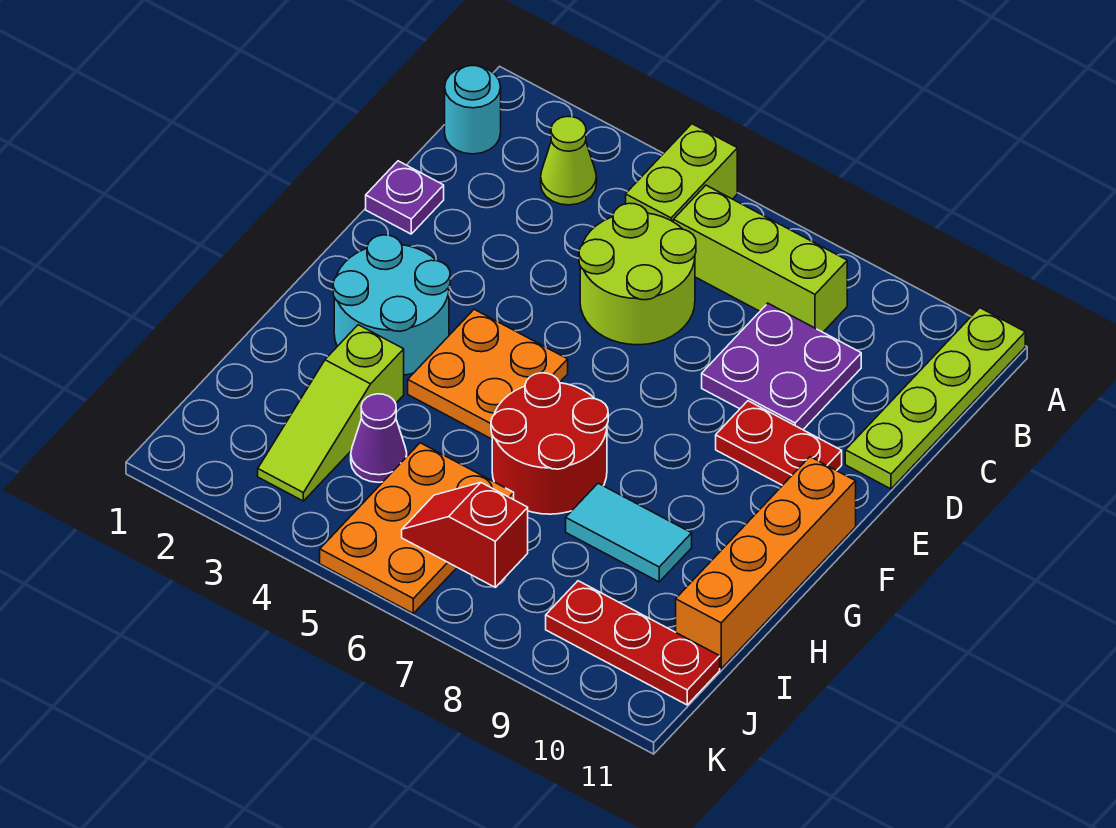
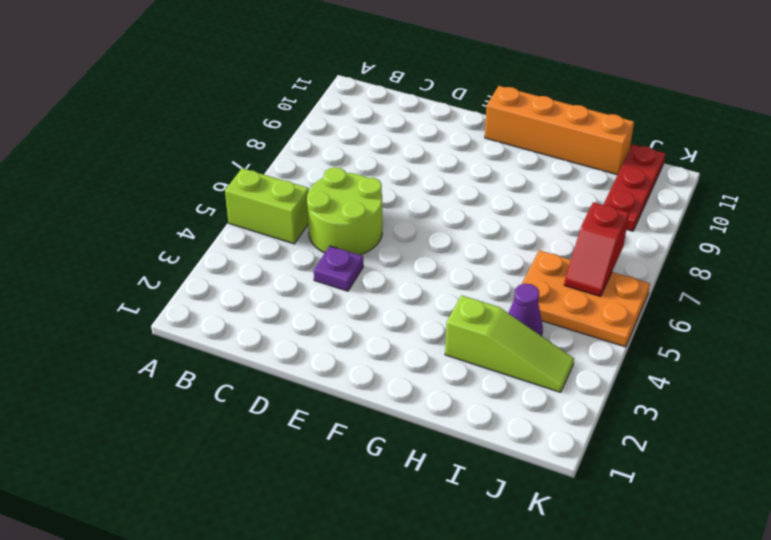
purple plate D4 level 1 -> purple plate D1 level 1
none -> lime plate A11:D11 level 1
none -> cyan round brick B1 level 1
none -> lime cone B3 level 1

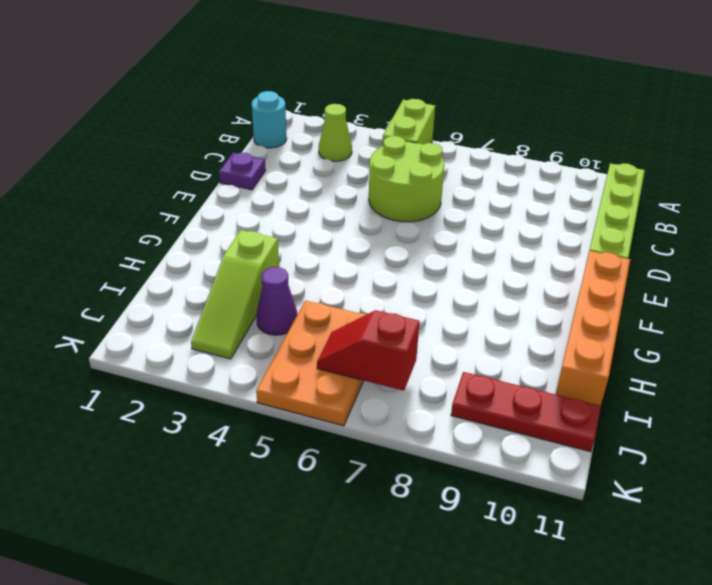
none -> lime brick B6:B8 level 1
none -> purple plate C8:D9 level 1
none -> red plate E9:E10 level 1

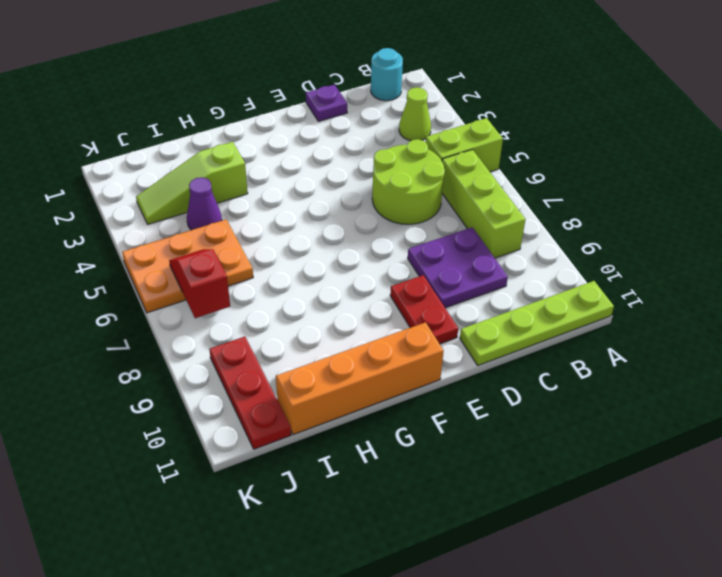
none -> cyan round brick F2:G3 level 1
none -> orange plate F4:G5 level 1
none -> red round brick G6:H7 level 1

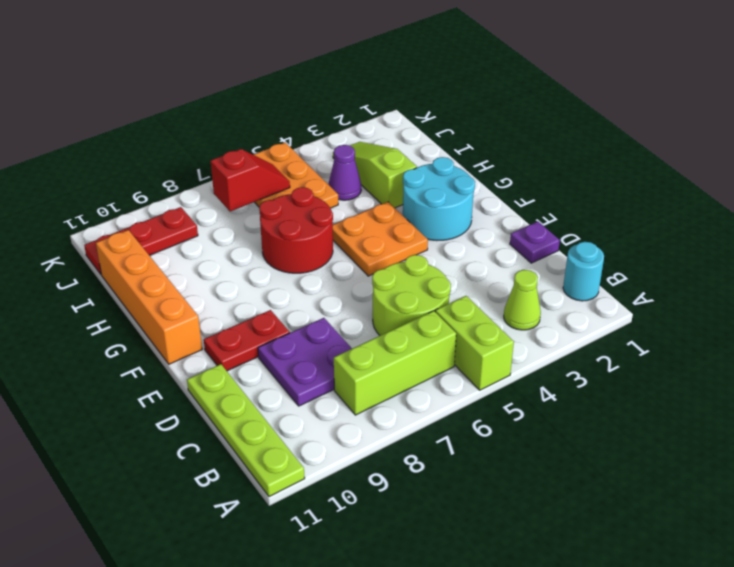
none -> cyan tile H8:H9 level 1

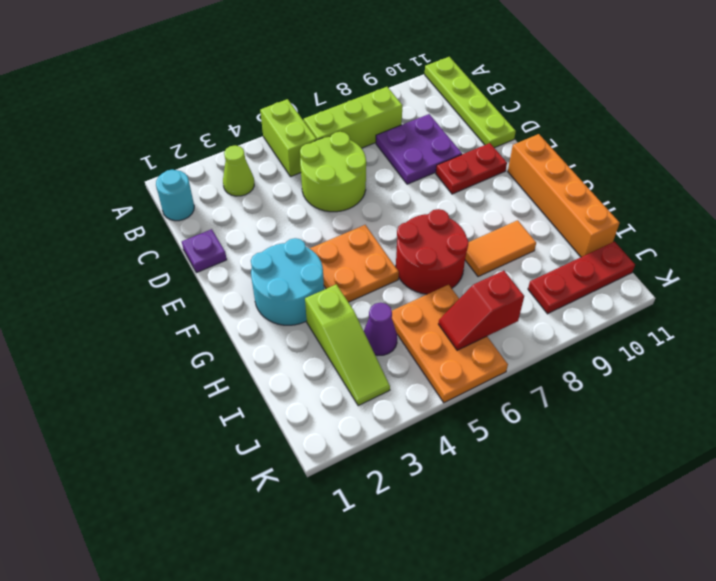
orange tile H8:H9 level 1 -> cyan tile H8:H9 level 1

